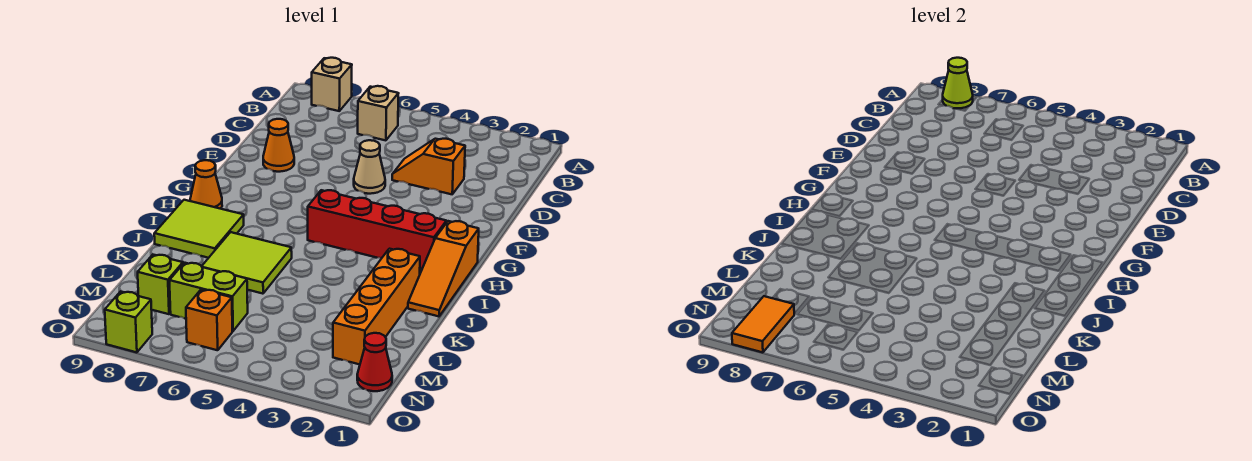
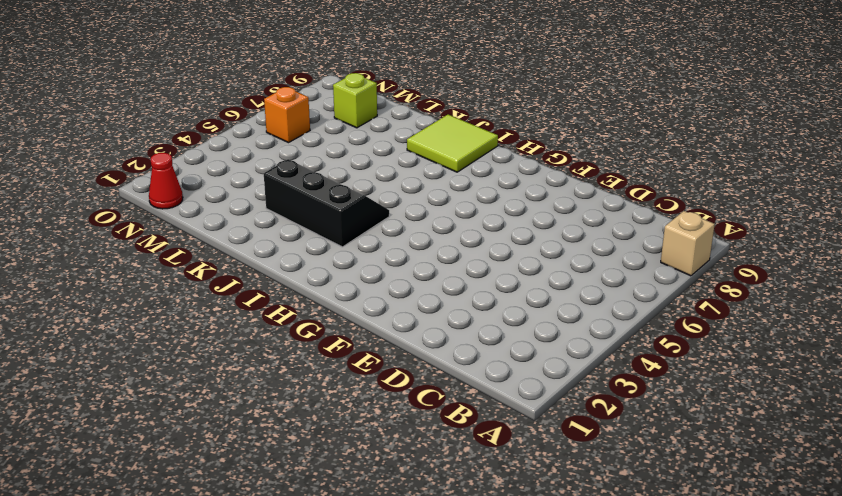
black slope I3:K4 level 1 top 3 -> none
none -> tan brick B6 level 1
none -> orange slope D3:D4 level 1 top 3
none -> tan cone E5 level 1

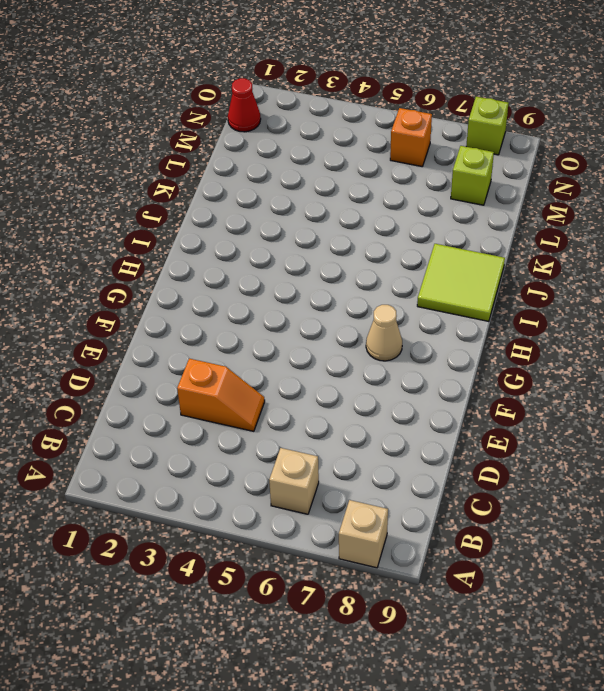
tan cone G7 level 1 -> tan cone E5 level 1
none -> orange cone E8 level 1
none -> orange slope H1:J1 level 1 top H
none -> red brick H2:H5 level 1

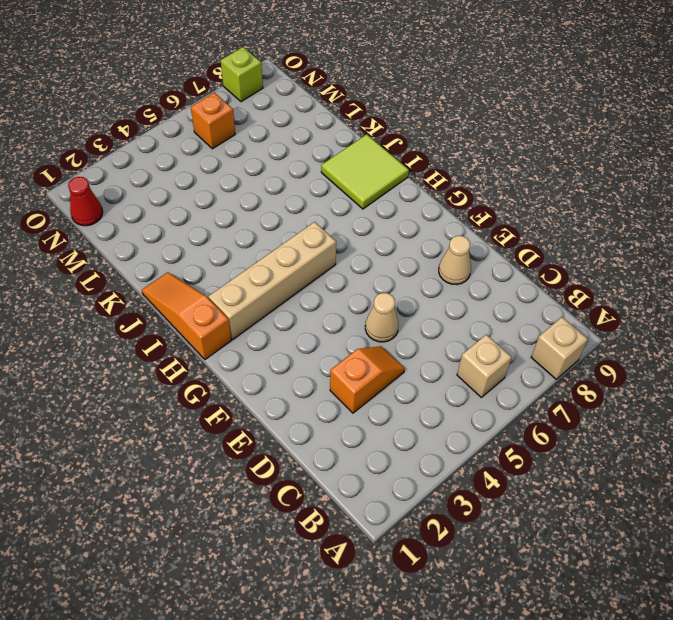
tan cone E8 level 1 -> orange cone E8 level 1
tan brick H2:H5 level 1 -> red brick H2:H5 level 1
none -> orange cone H9 level 1
none -> orange brick J2:M2 level 1
none -> lime tile J6:K7 level 1

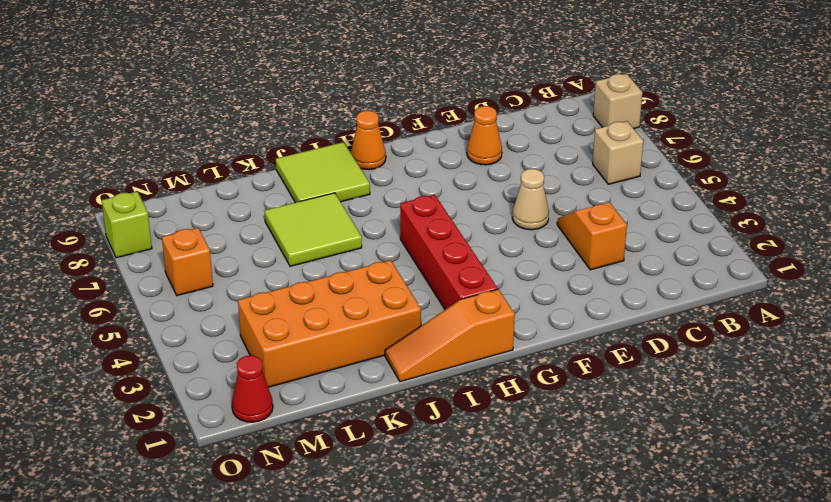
orange brick J2:M3 level 1 -> orange brick J2:M2 level 1
none -> lime brick M6:M7 level 1
none -> lime brick M8 level 1
none -> lime cone A8 level 2

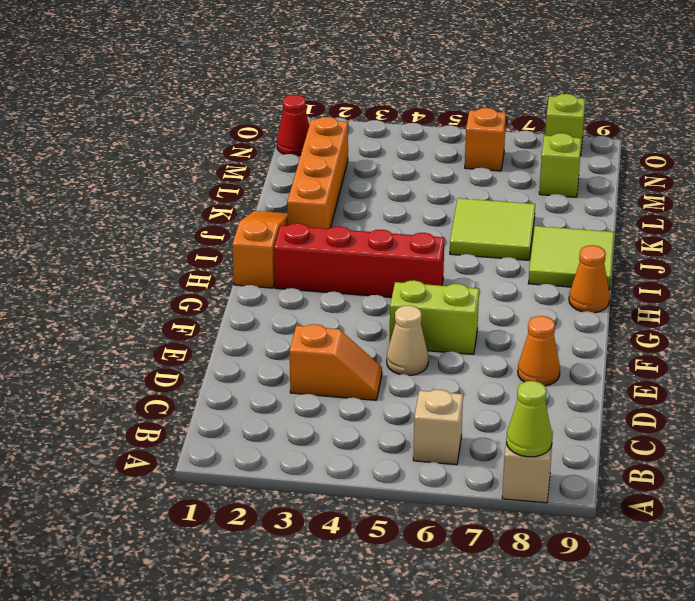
lime brick F5:F6 level 1 -> lime brick M6:M7 level 1
none -> orange tile N8:O8 level 2

